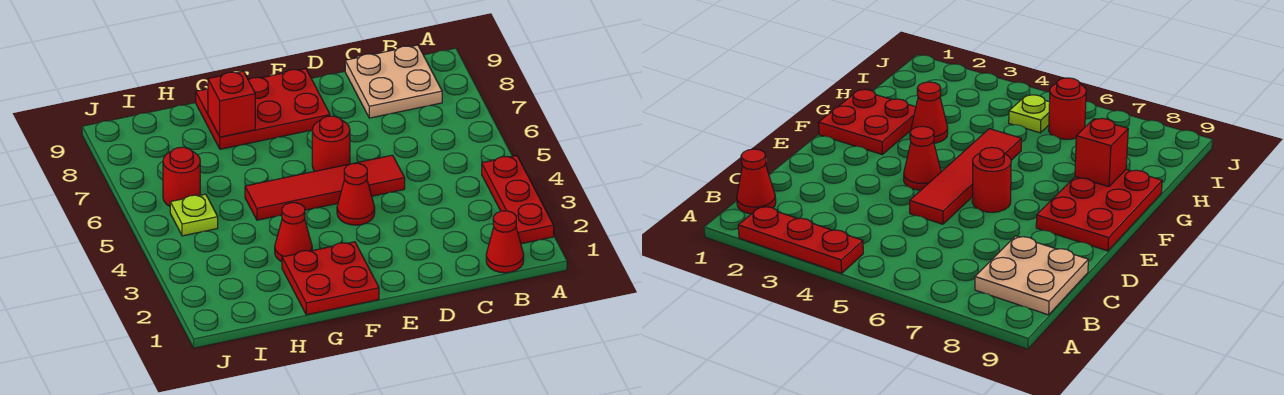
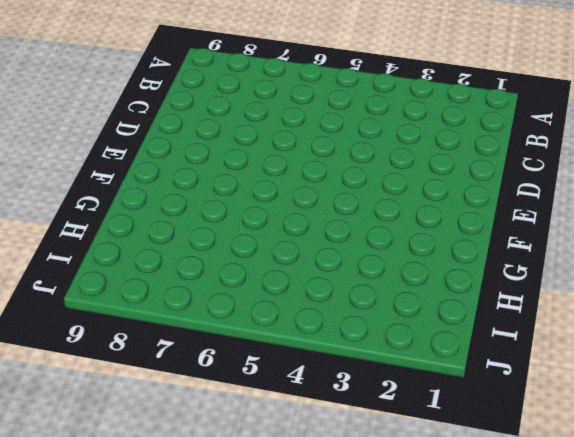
none -> red plate A2:A4 level 1
none -> red cone B1 level 1
none -> tan plate B8:C9 level 1

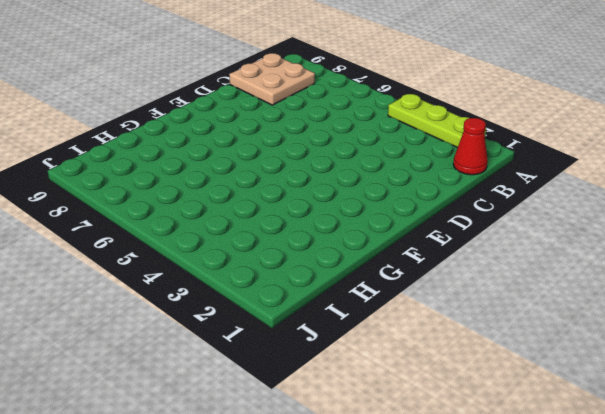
lime plate A2:A4 level 1 -> red plate A2:A4 level 1
none -> red tile D5:G5 level 1
none -> red cone E4 level 1
none -> red round brick E6 level 1

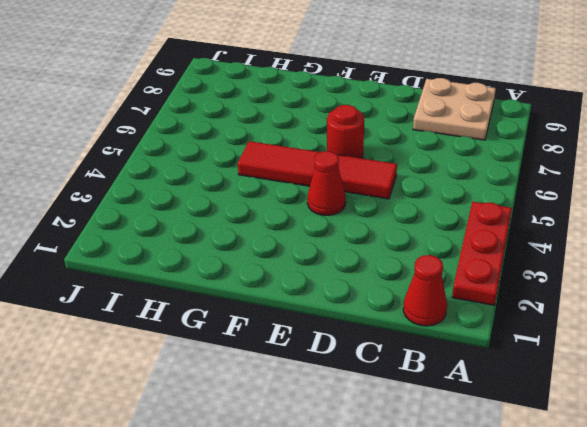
none -> red plate E8:G9 level 1
none -> red plate F1:G2 level 1
none -> red cone G3 level 1

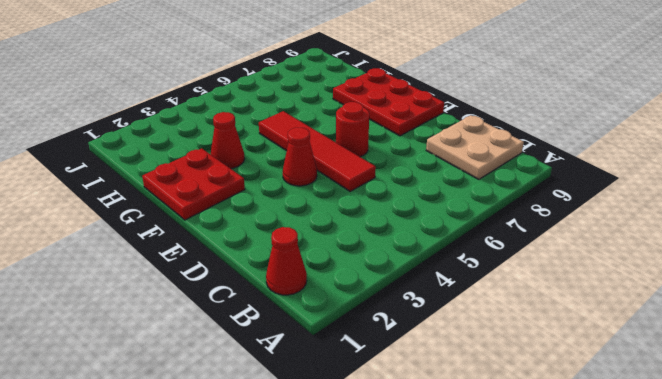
none -> red plate A2:A4 level 1
none -> lime plate I5 level 1
none -> red round brick I6 level 1

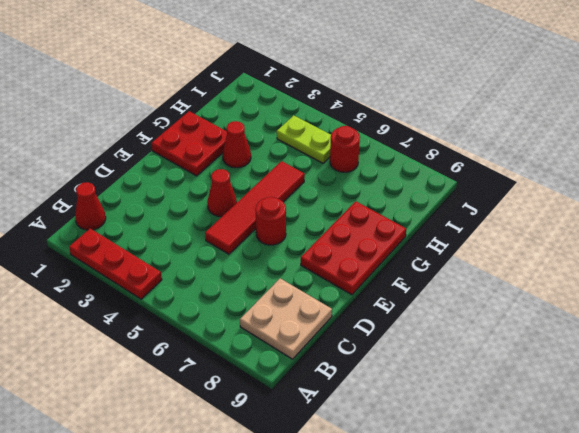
lime plate I4:I5 level 1 -> lime plate I5 level 1
none -> red brick G8 level 2

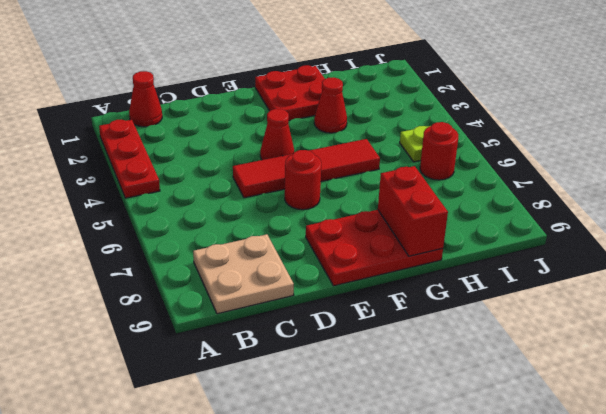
red brick G8:G9 level 2 -> red brick G8 level 2

